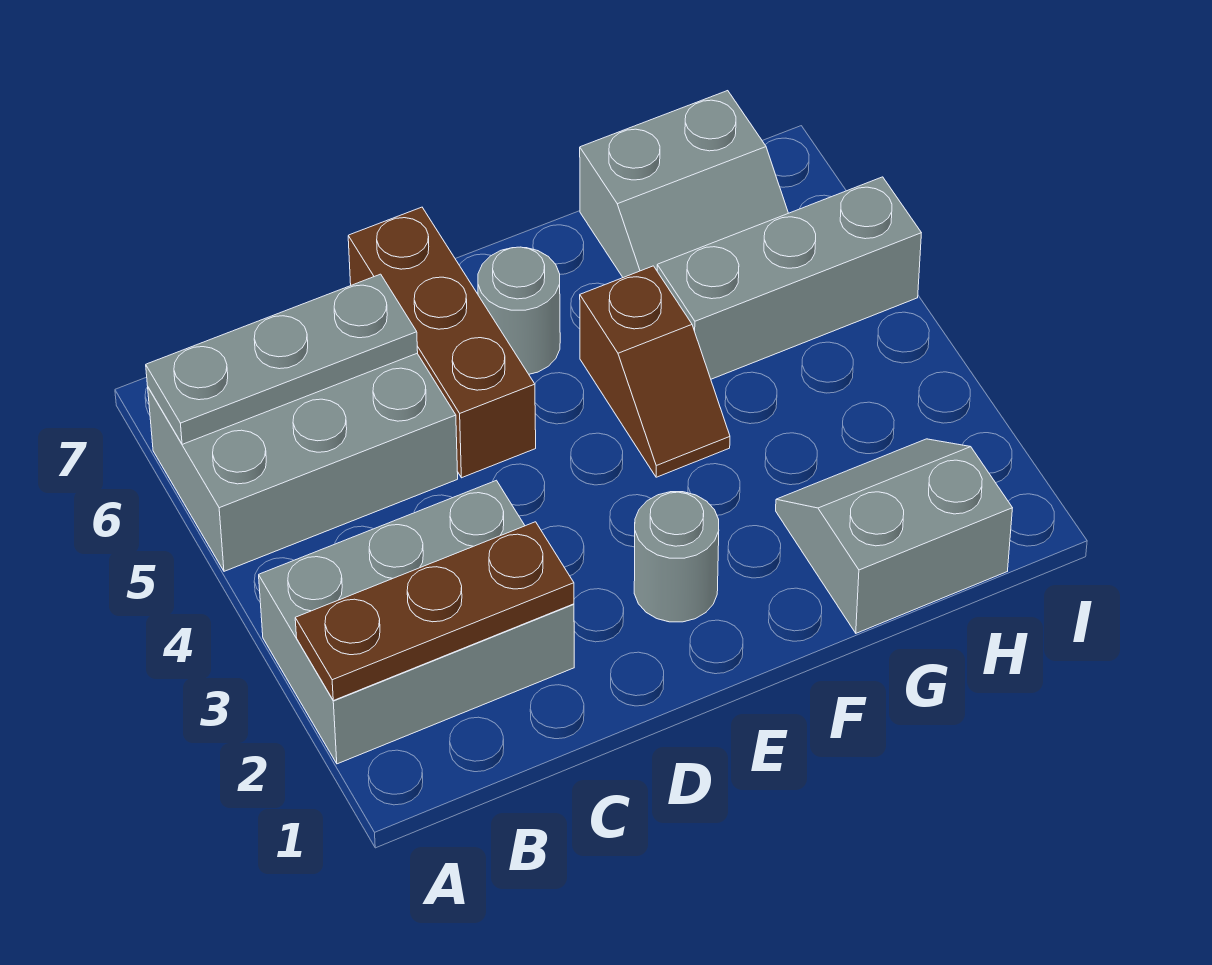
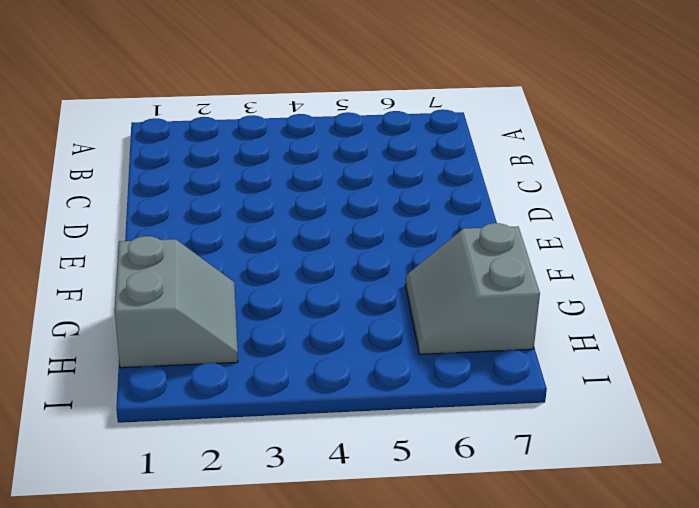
none -> grey brick A2:C3 level 1
none -> grey brick A5:C6 level 1

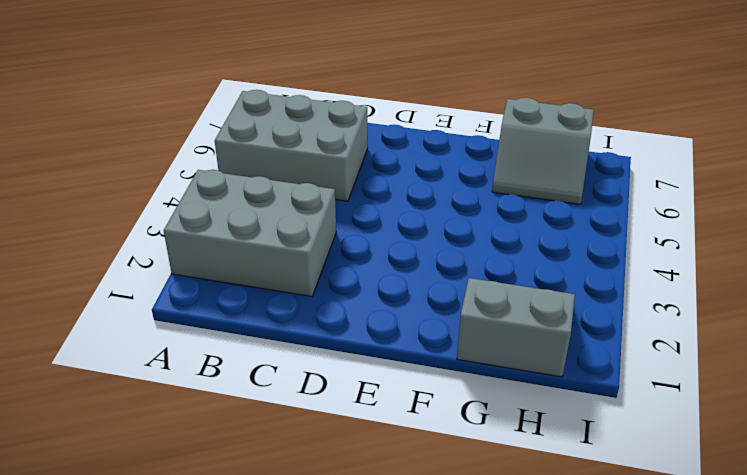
none -> brown brick D5:D7 level 1
none -> grey round brick E2 level 1

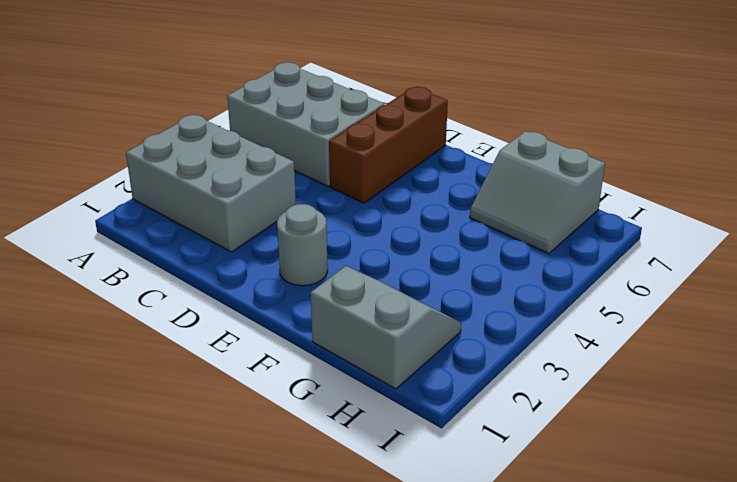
none -> grey round brick E6 level 1
none -> brown slope F4:F5 level 1 top 5

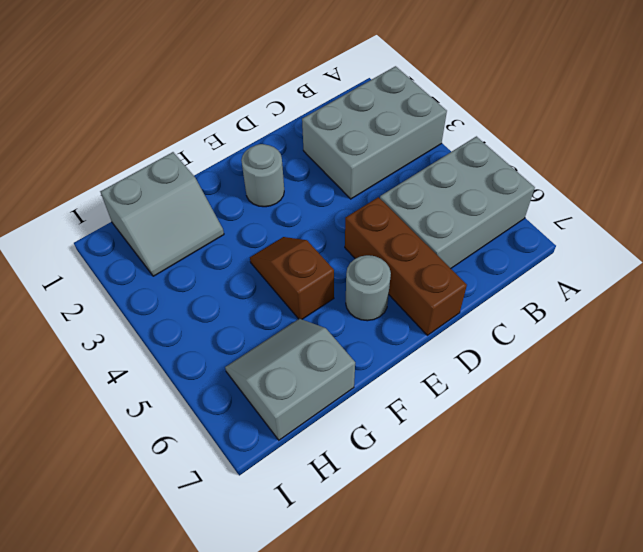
none -> grey brick G5:I5 level 1
none -> brown plate A2:C2 level 2

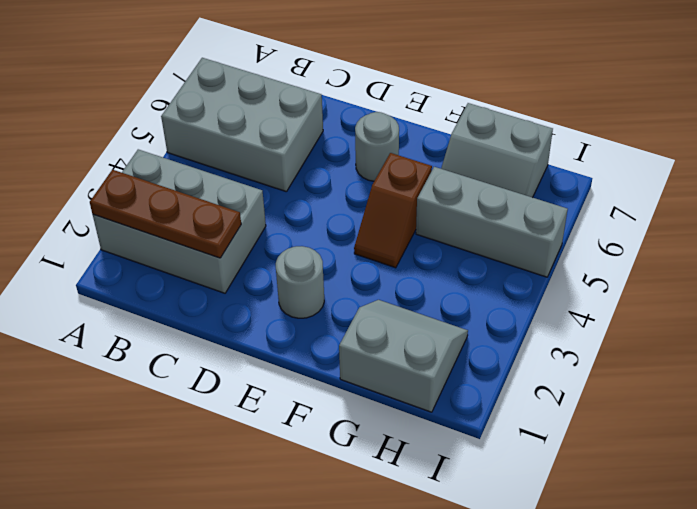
none -> brown brick D5:D7 level 1
none -> grey plate A6:C6 level 2

